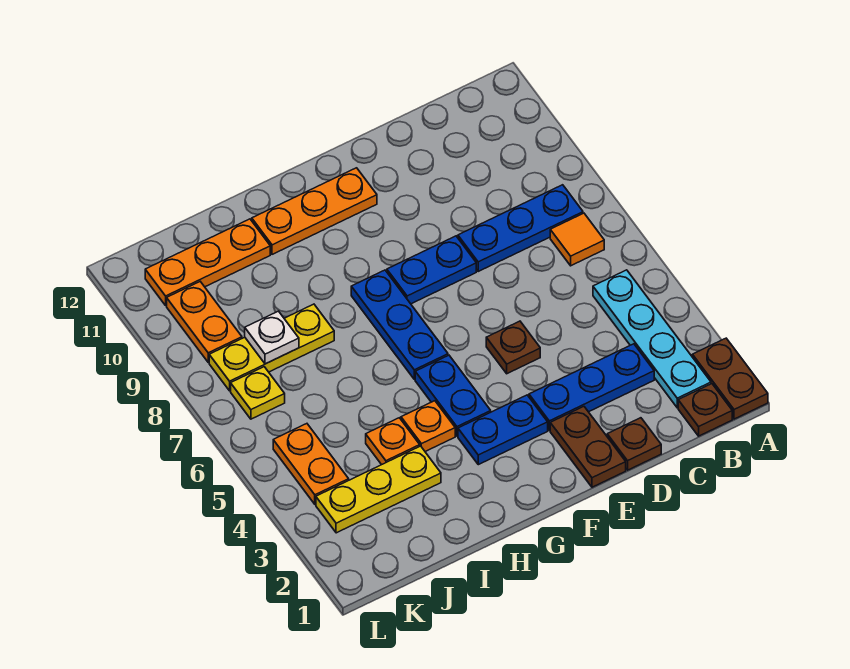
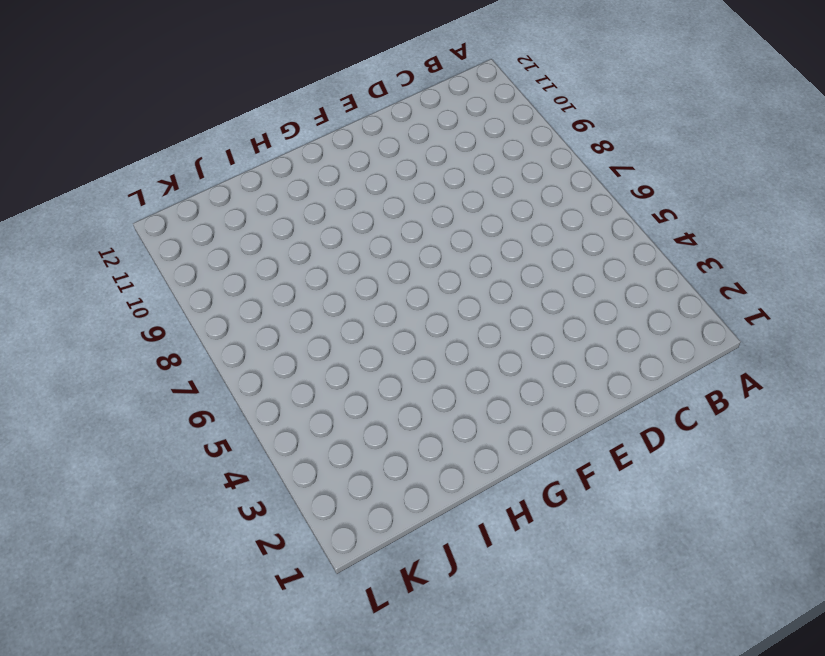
none -> brown plate A1:A2 level 1
none -> brown plate B1 level 1
none -> cyan plate B2:B5 level 1

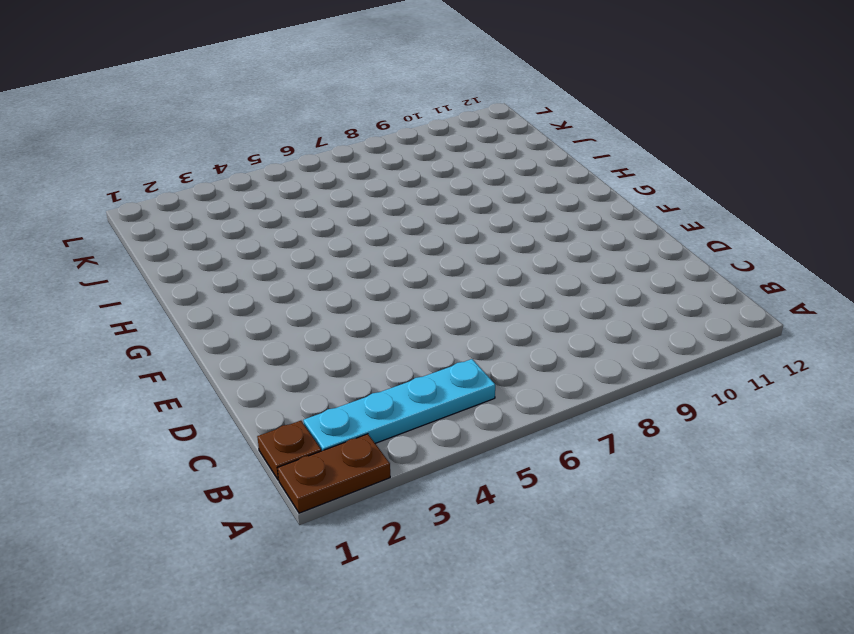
none -> orange tile B7 level 1
none -> blue plate B8:D8 level 1
none -> blue plate C3:E3 level 1

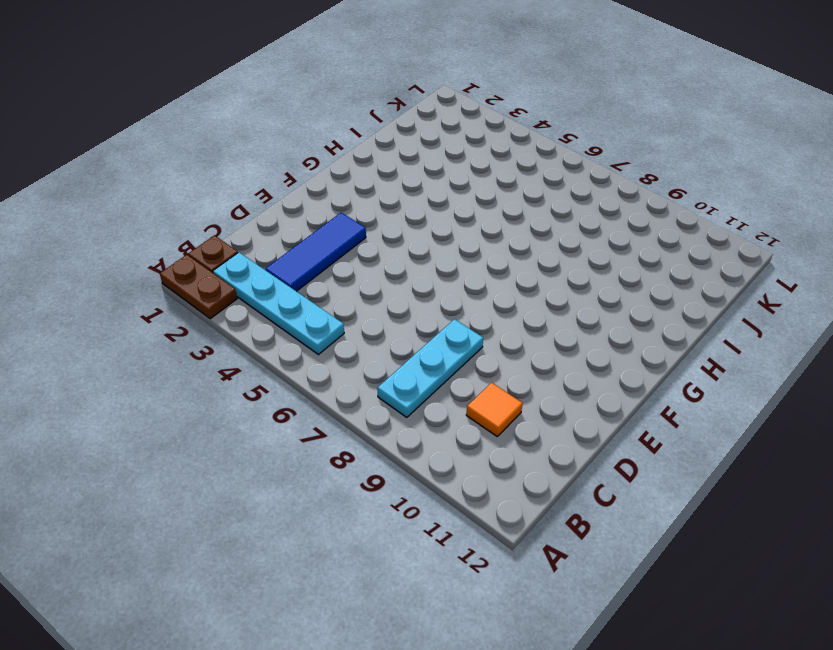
cyan plate B8:D8 level 1 -> blue plate B8:D8 level 1
blue tile C3:E3 level 1 -> blue plate C3:E3 level 1
orange tile C10 level 1 -> orange tile B7 level 1
none -> brown plate D1 level 1
none -> brown plate E1:E2 level 1
none -> brown plate E5 level 1

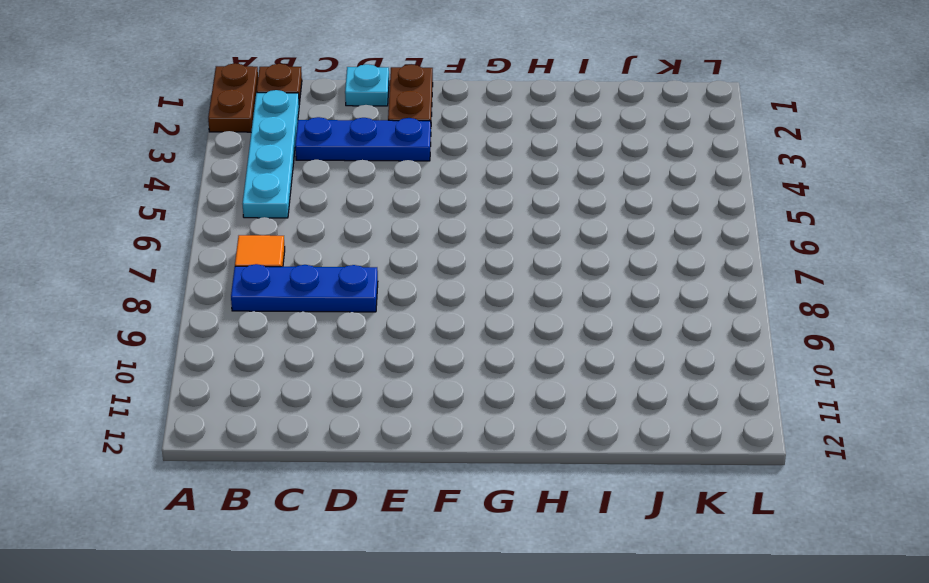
cyan plate D1 level 1 -> brown plate D1 level 1
none -> brown plate E5 level 1
none -> blue plate E8:F8 level 1
none -> blue plate F3:G3 level 1

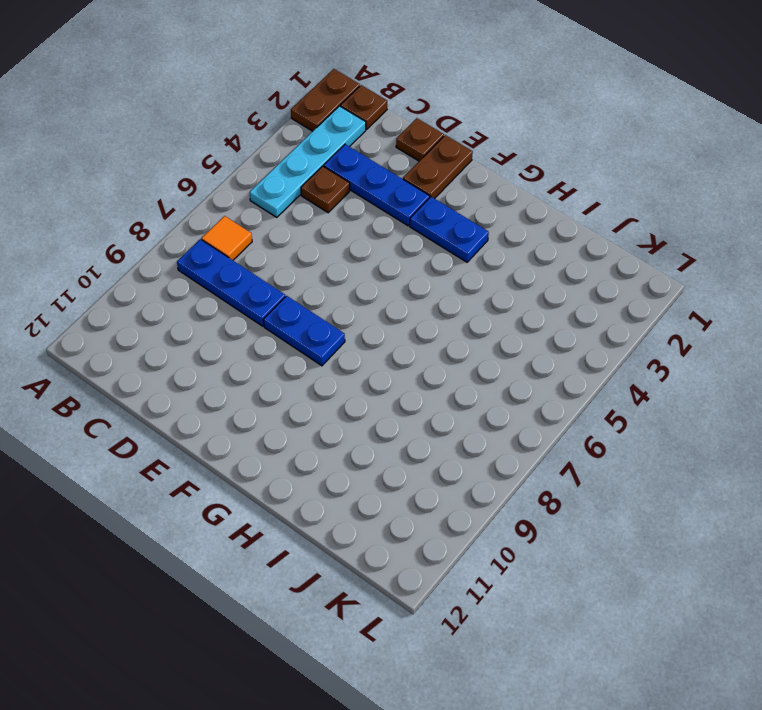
brown plate C4 level 1 -> brown plate E5 level 1
none -> orange plate F11:H11 level 1
none -> blue plate G4:G5 level 1
none -> blue plate G6:G8 level 1

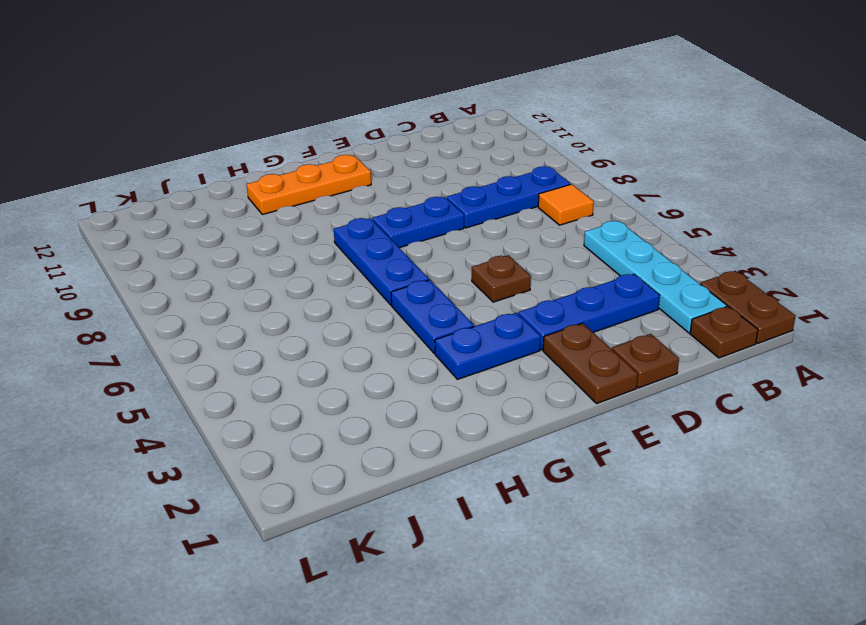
none -> orange plate H4 level 1
none -> yellow plate I3:K3 level 1
none -> orange plate I4 level 1

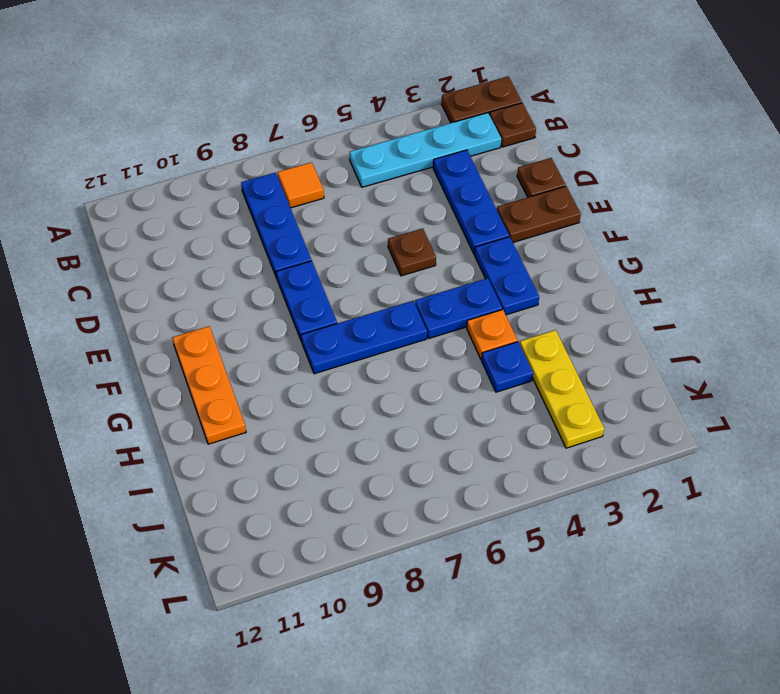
blue plate I4 level 1 -> orange plate I4 level 1
none -> yellow plate I8:K8 level 1
none -> orange plate I11:K11 level 1
none -> orange plate K4:K5 level 1

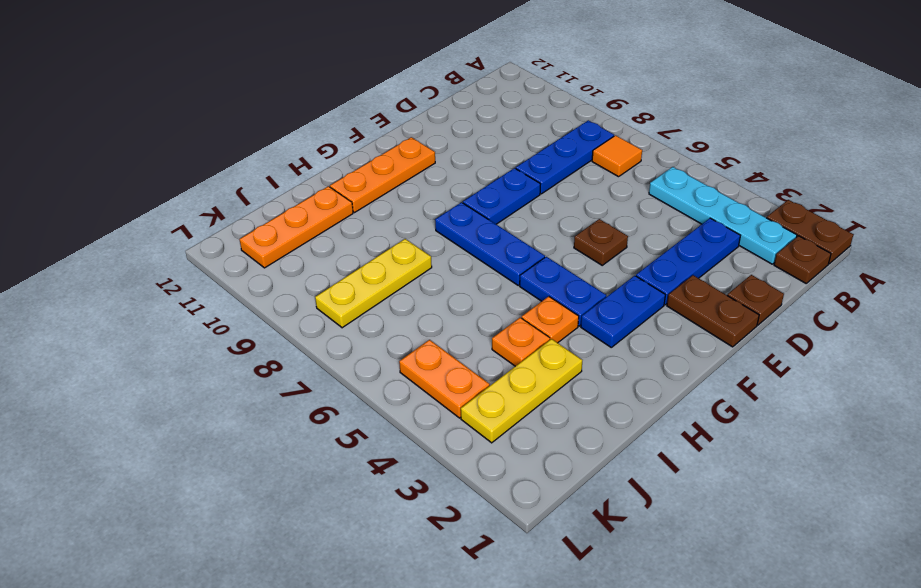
none -> yellow plate K7 level 1
none -> orange plate K9:K10 level 1
none -> white plate J8 level 2

